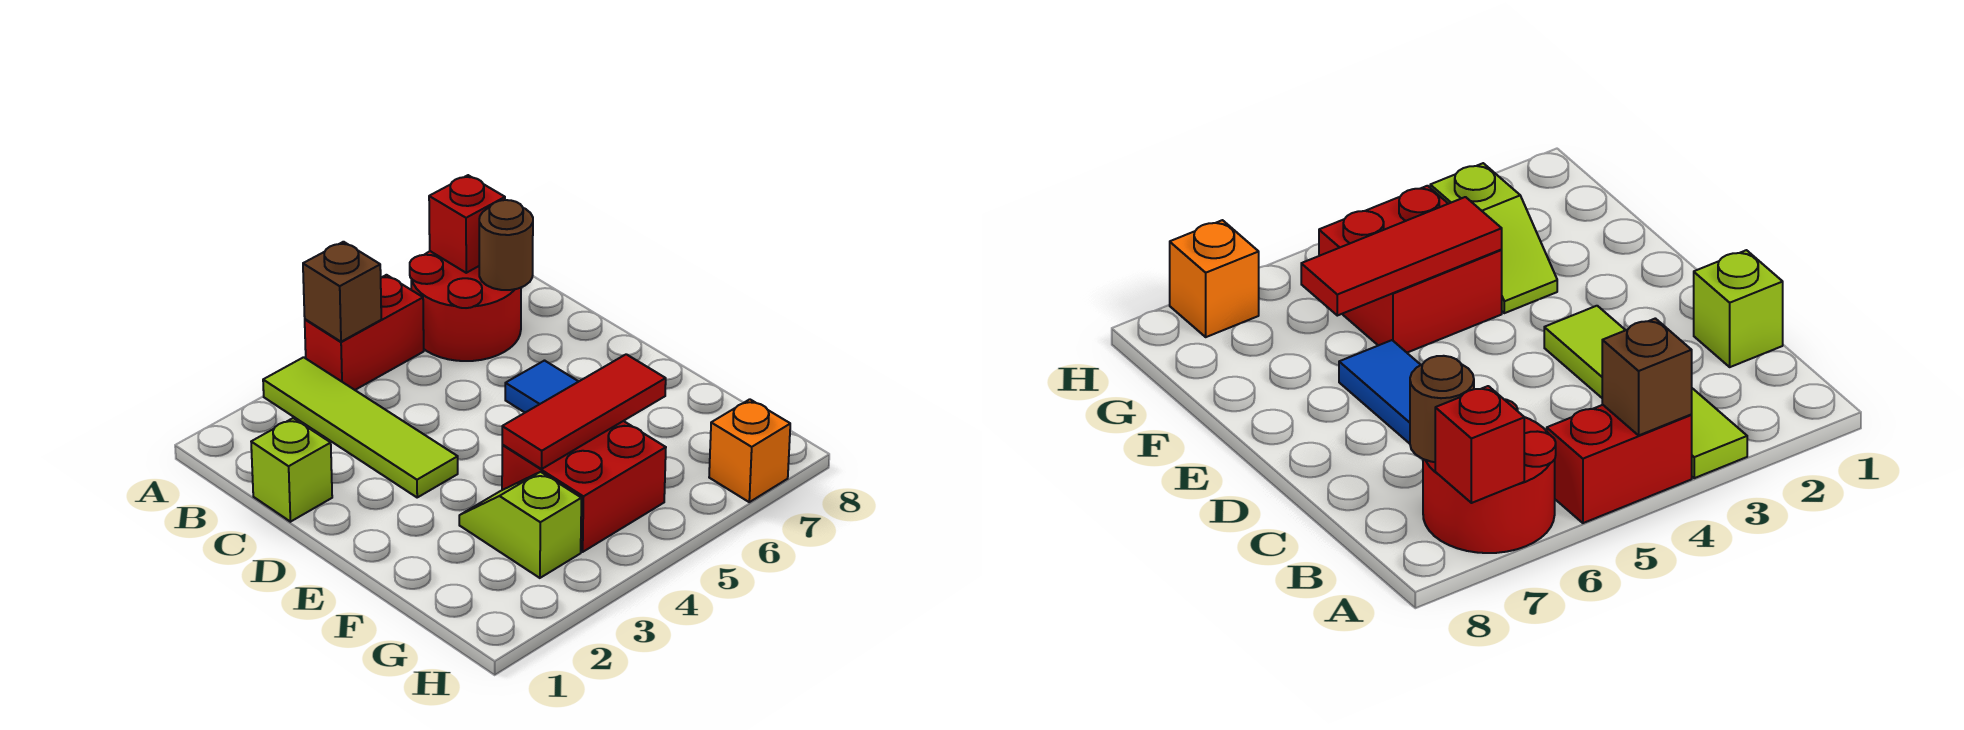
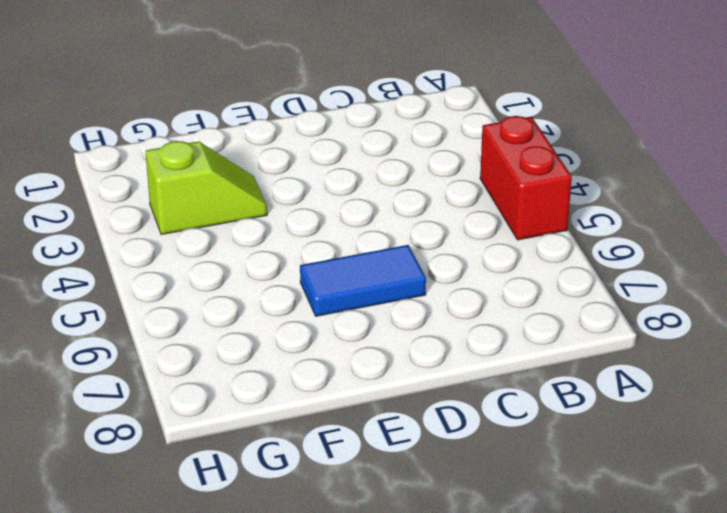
none -> lime tile A3:D3 level 1
none -> red round brick A6:B7 level 1
none -> lime brick C1 level 1

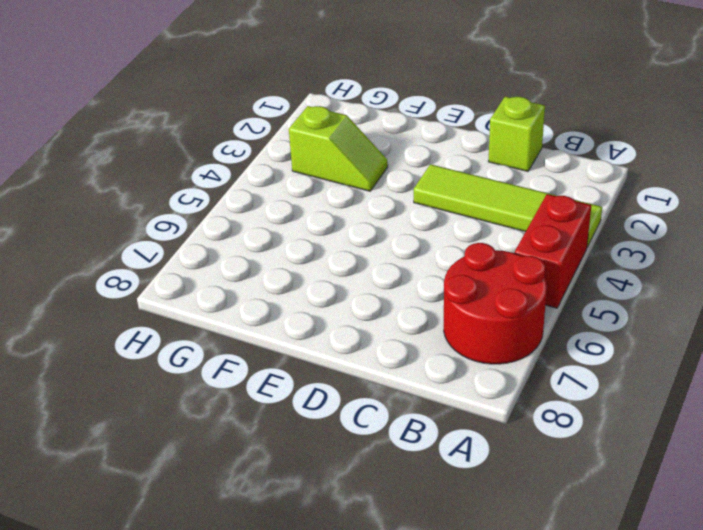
none -> blue tile D6:E6 level 1
none -> red brick F4:G5 level 1
none -> orange brick H7 level 1

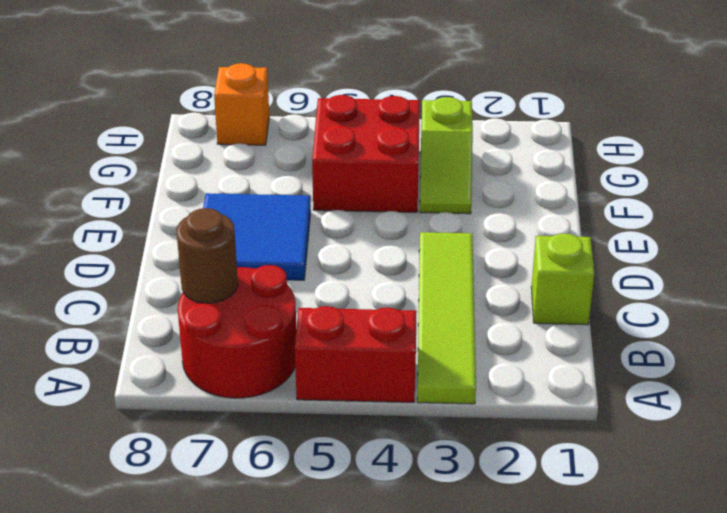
blue tile D6:E7 level 1 -> blue tile D6:E6 level 1
none -> brown brick A4 level 2
none -> red brick A7 level 2
none -> red tile F4:F6 level 2

